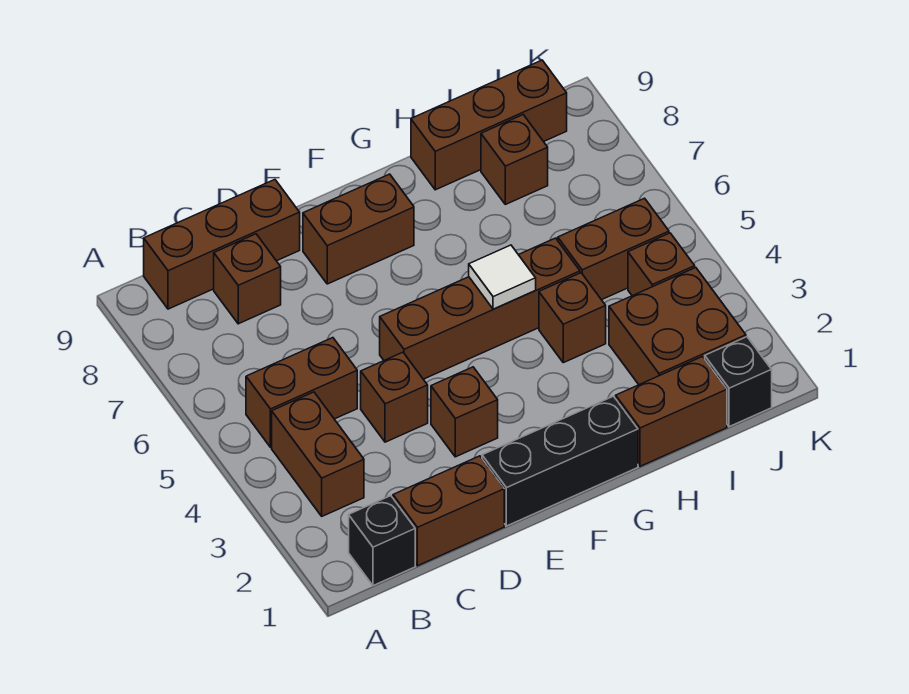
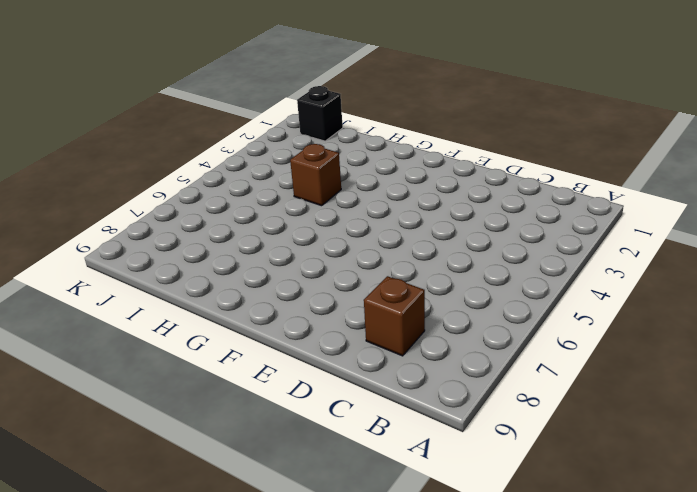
none -> black brick B1 level 1
none -> brown brick B3:B4 level 1
none -> brown brick B5:C5 level 1

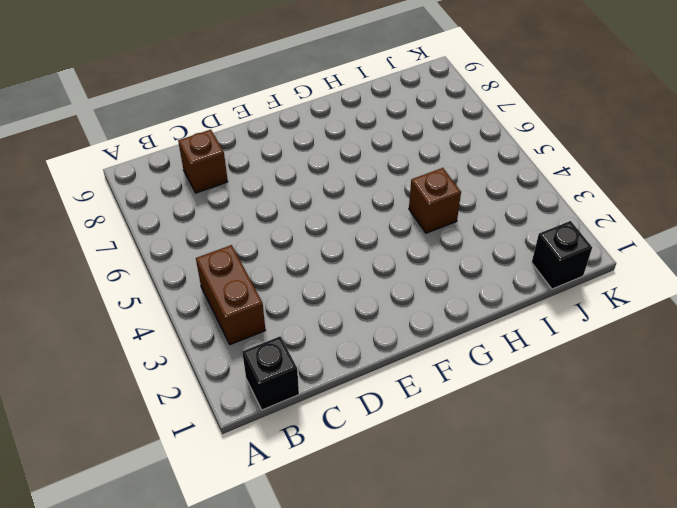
none -> brown brick B5:C5 level 1
none -> brown brick B9:D9 level 1
none -> brown brick C1:D1 level 1

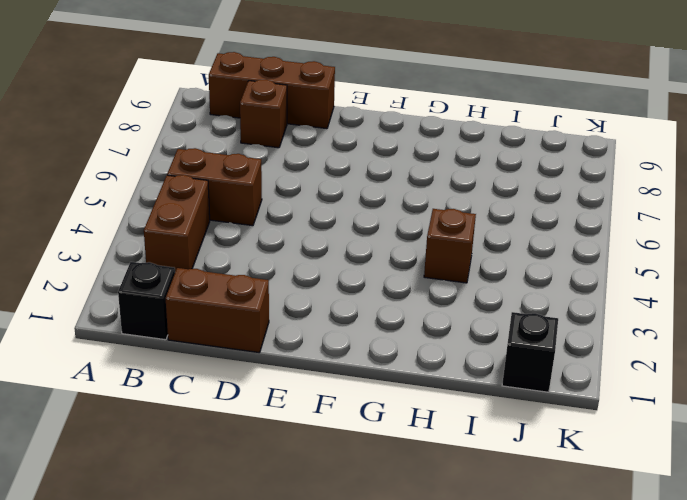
none -> brown brick D4 level 1
none -> black brick E1:G1 level 1
none -> brown brick E3 level 1

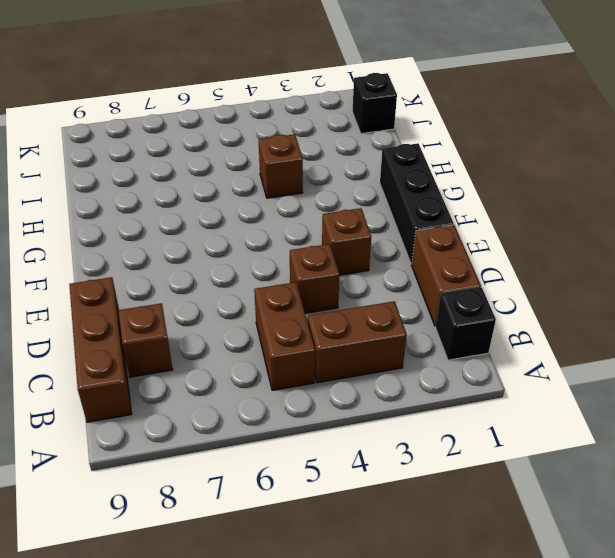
none -> brown brick E5:H5 level 1
none -> brown brick E8:F8 level 1
none -> brown brick H1:I1 level 1

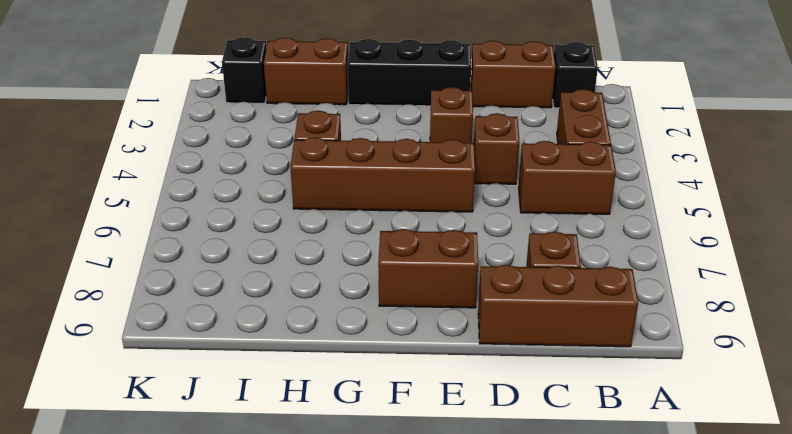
none -> brown brick H9:J9 level 1
none -> brown brick I2:J3 level 1
none -> brown brick I5:J5 level 1

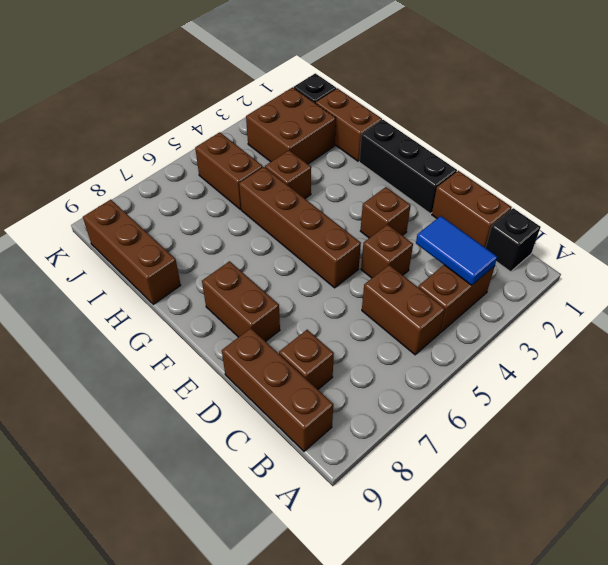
blue tile B3:C3 level 2 -> none
none -> brown brick I8 level 1
none -> brown brick J4 level 1
none -> white tile G5 level 2

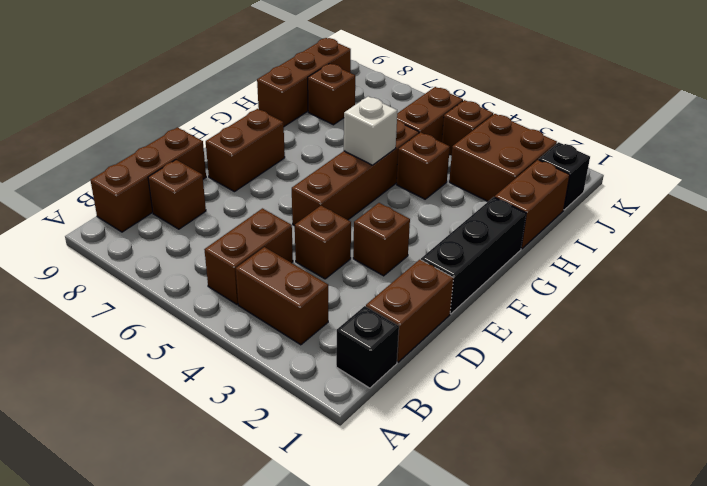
white brick G5 level 2 -> white tile G5 level 2

